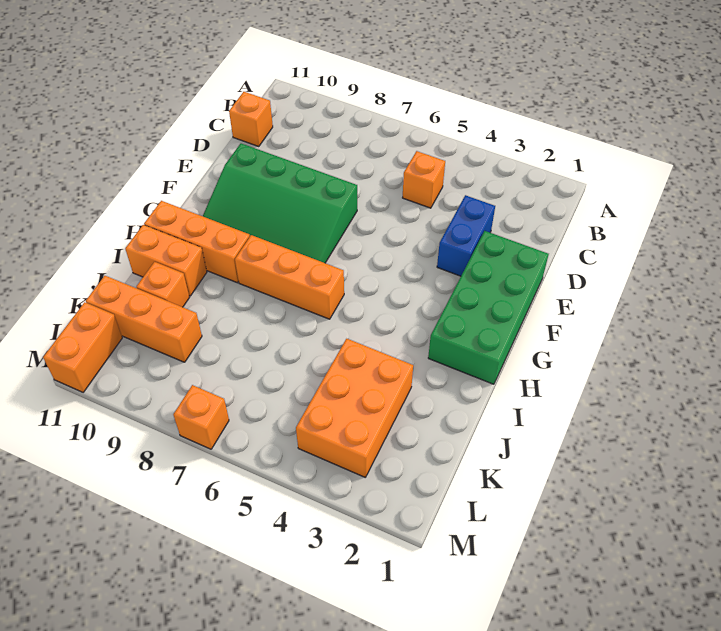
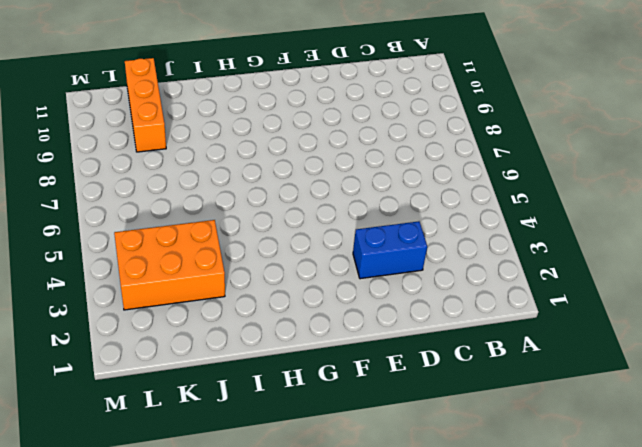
none -> orange brick C5 level 1
none -> orange brick C11 level 1
none -> green brick E1:H2 level 1

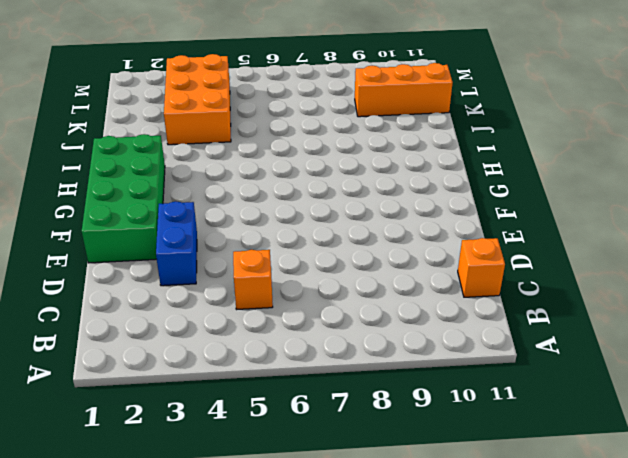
none -> green slope E7:G10 level 1 top E
none -> orange brick H6:H8 level 1
none -> orange brick H9:H11 level 1

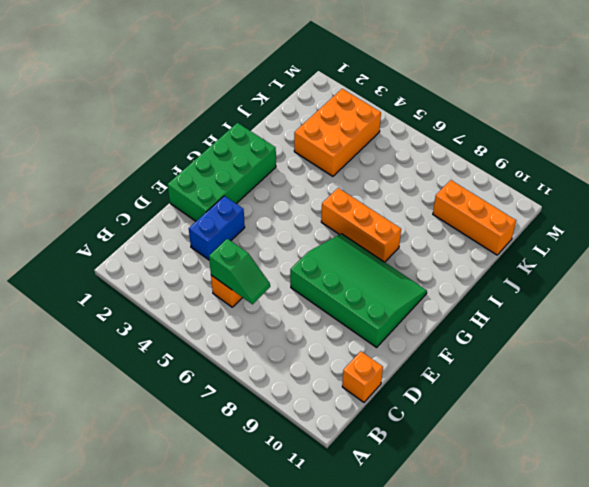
green slope C5:C6 level 2 top 5 -> none
none -> orange brick H9:H11 level 1
none -> orange brick I10:I11 level 1
none -> orange brick J10 level 1

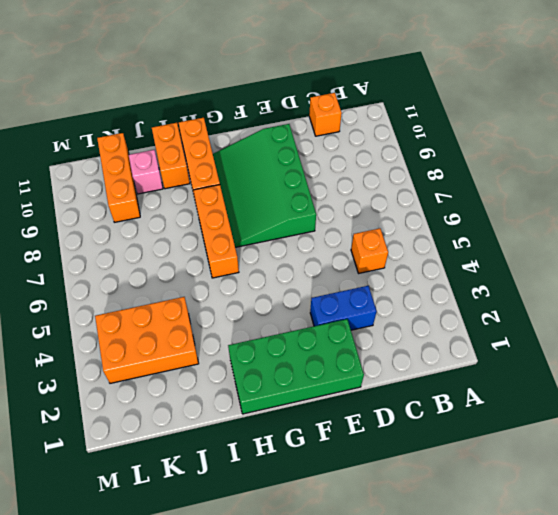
pink brick J10 level 1 -> orange brick J10 level 1
none -> orange brick L11:M11 level 1
none -> orange brick M7 level 1

